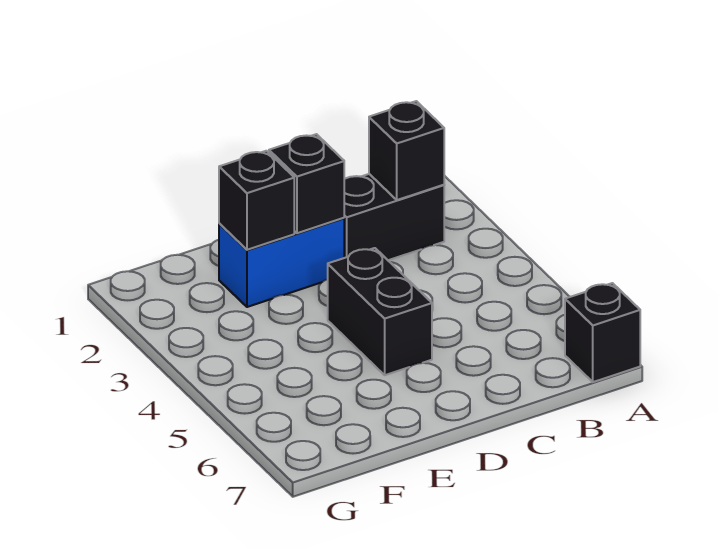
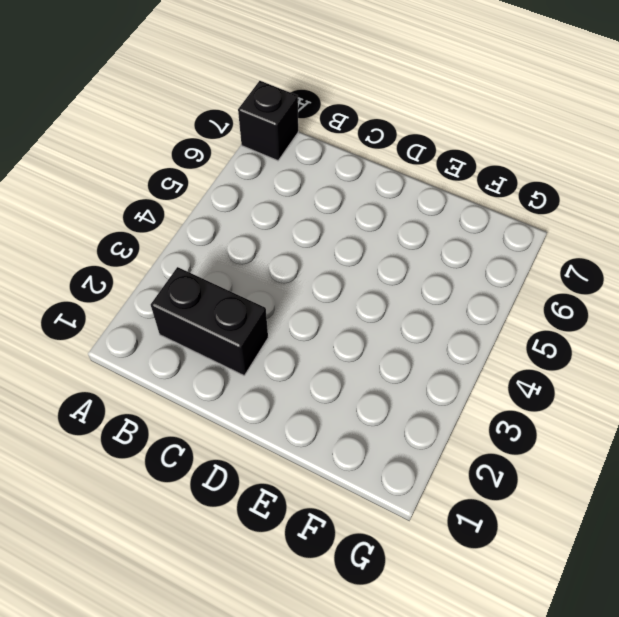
none -> blue brick D2:E2 level 1
none -> black brick D4:D5 level 1

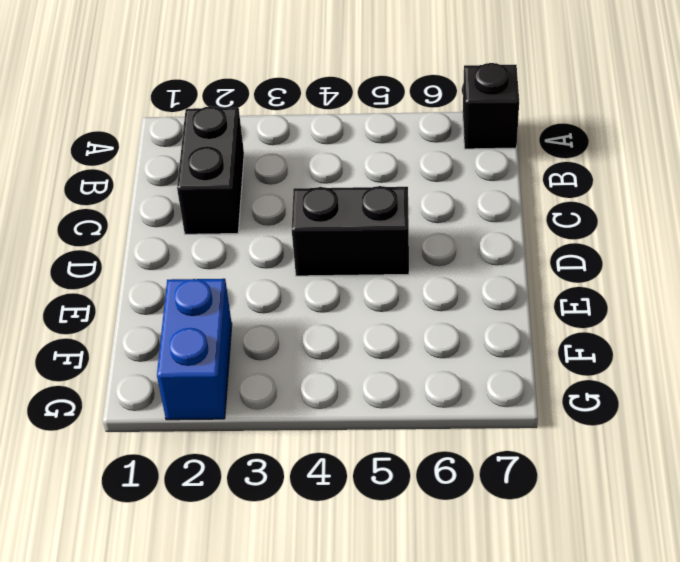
blue brick F2:G2 level 1 -> blue brick D2:E2 level 1
none -> black brick B2 level 2
none -> black brick D2 level 2

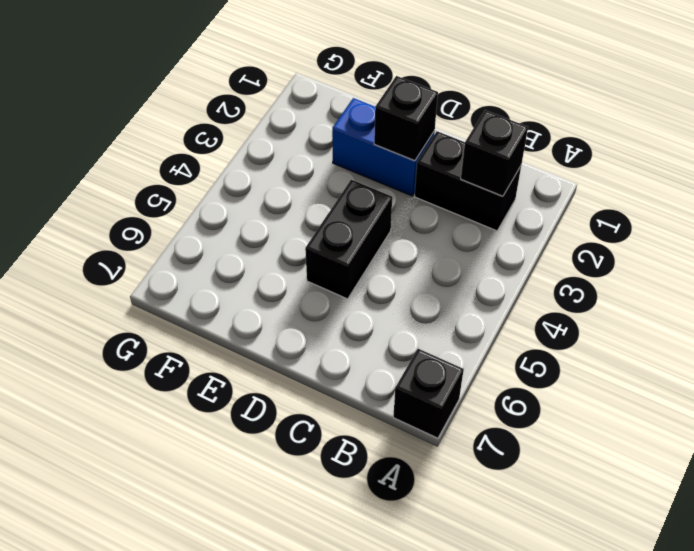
none -> black brick E2 level 2

